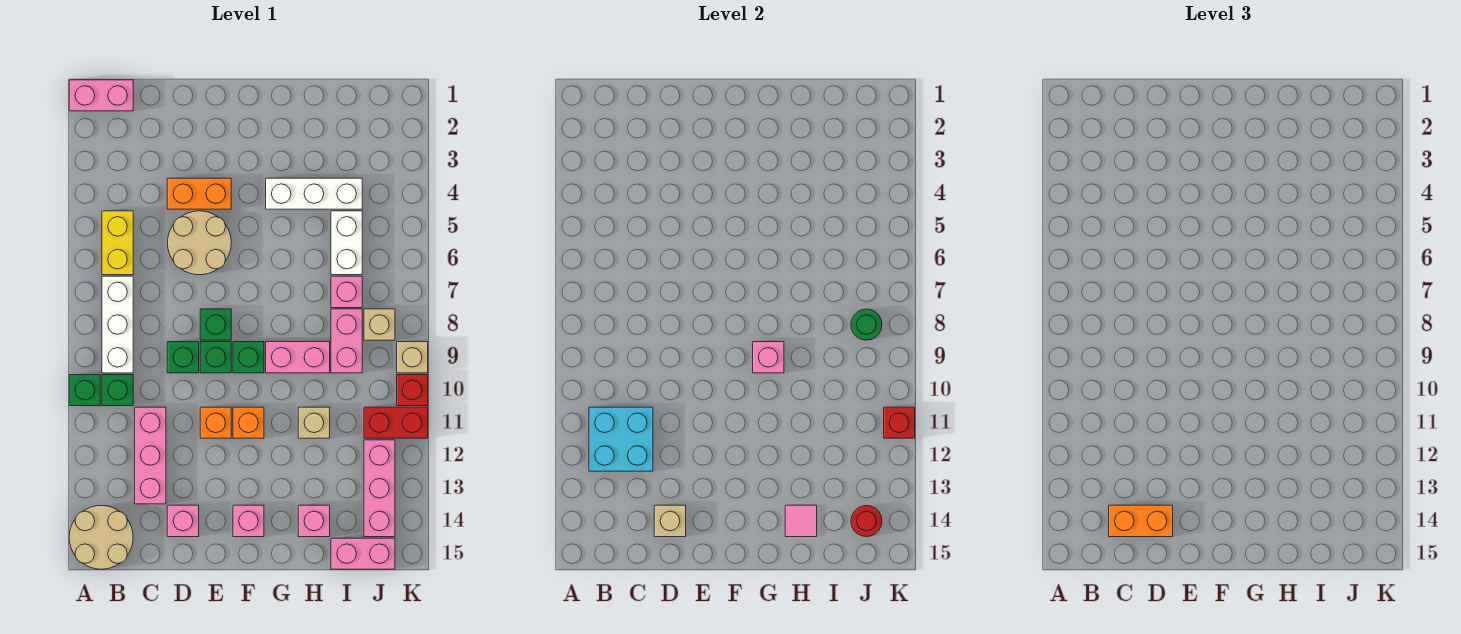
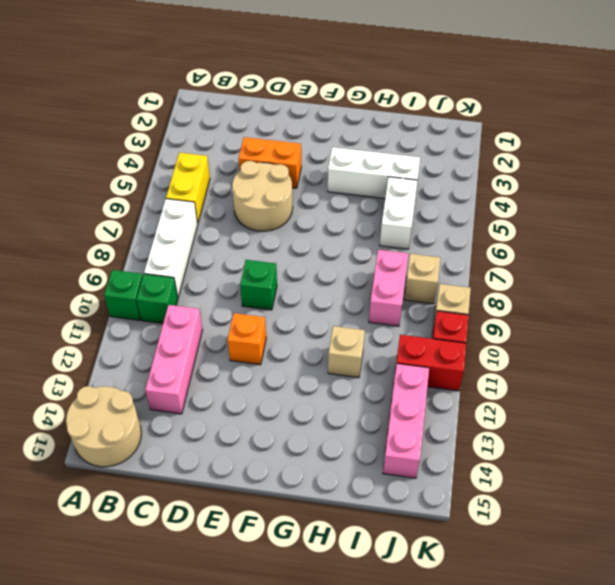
none -> pink brick A1:B1 level 1
none -> green brick D9 level 1
none -> pink brick D14 level 1
none -> green brick E8 level 1

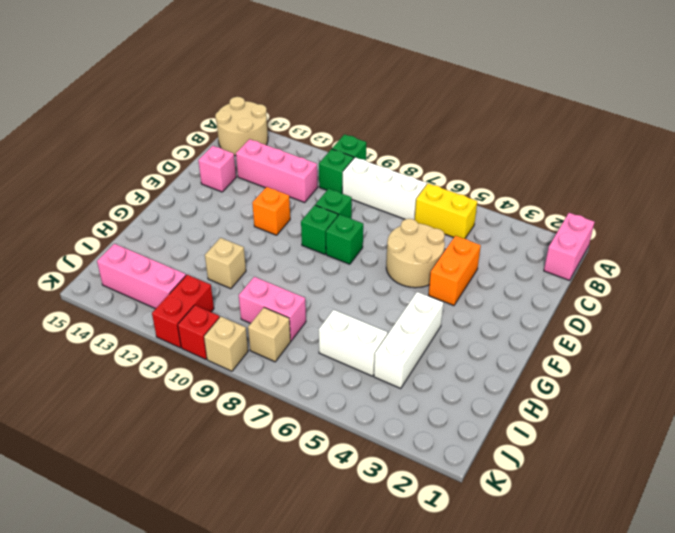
none -> green brick F9 level 1
none -> orange brick F11 level 1
none -> pink brick F14 level 1
none -> pink brick G9:H9 level 1

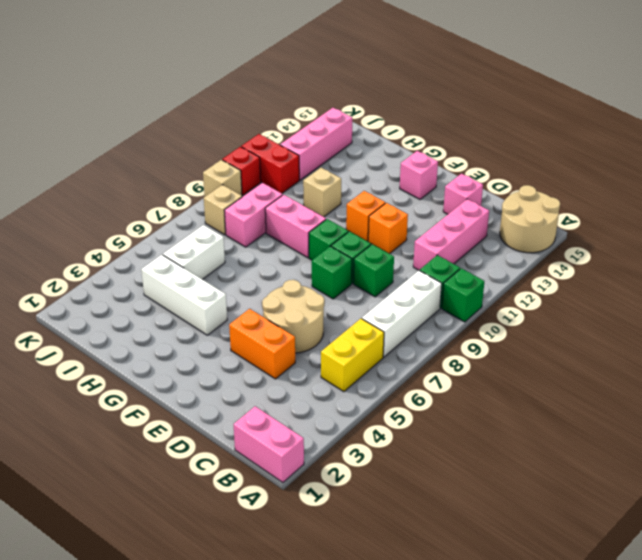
none -> pink brick H14 level 1
none -> pink brick I7 level 1
none -> pink brick I15:J15 level 1
none -> cyan brick B11:C12 level 2

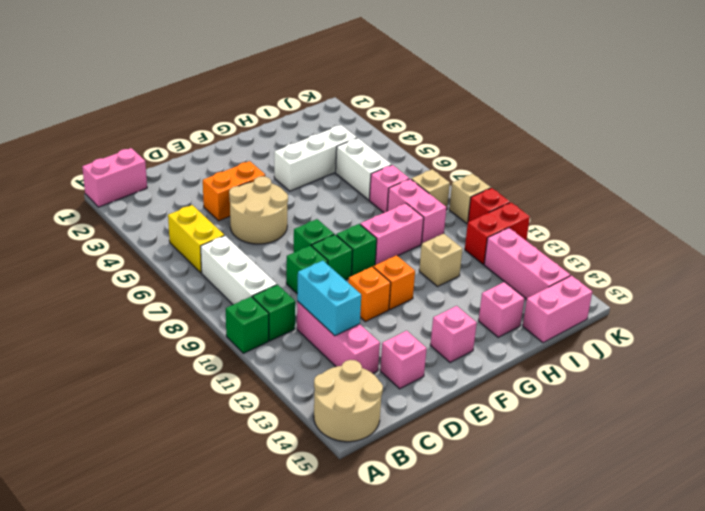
cyan brick C11:C12 level 2 -> cyan brick B11:C12 level 2
none -> tan brick D14 level 2
none -> pink brick G9 level 2
none -> pink tile H14 level 2
none -> green round brick J8 level 2

